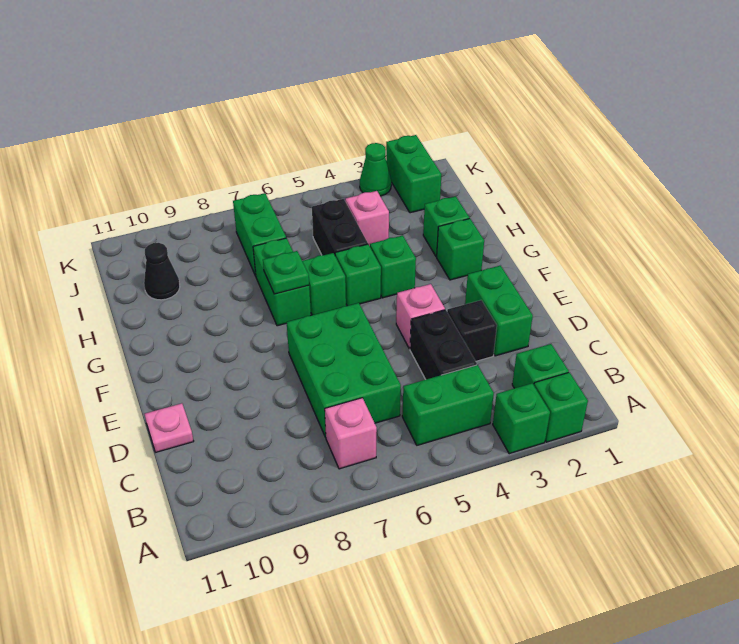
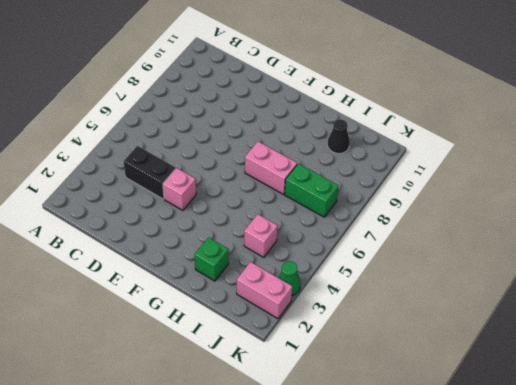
pink brick G7:H7 level 1 -> green brick G7:H7 level 1
pink brick J2:K2 level 1 -> green brick J2:K2 level 1
none -> green brick A2 level 1
none -> green brick A3 level 1
none -> green brick B2 level 1

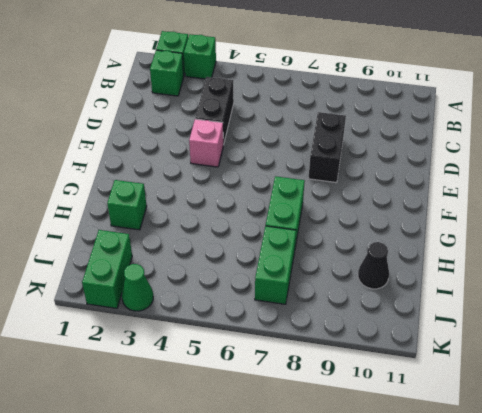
black brick D8:E8 level 1 -> black brick H5:I5 level 1
none -> green brick B4:B5 level 1
none -> pink brick B7 level 1
none -> green brick C6:E7 level 1

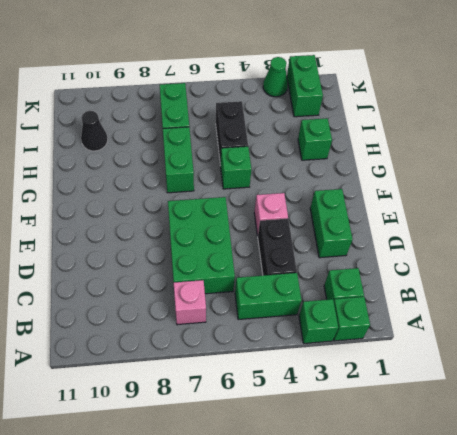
none -> black brick D3 level 1
none -> pink plate D11 level 1
none -> green brick G2 level 1

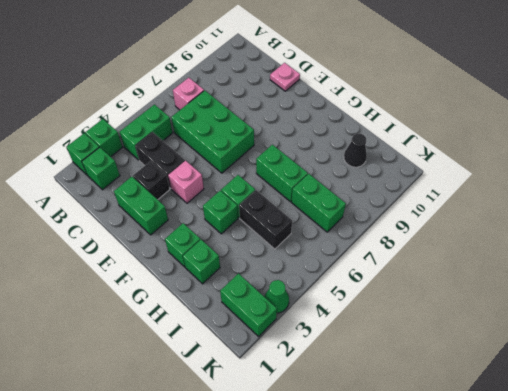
none -> green brick G6 level 1
none -> pink brick I4 level 1
none -> green plate G7 level 2

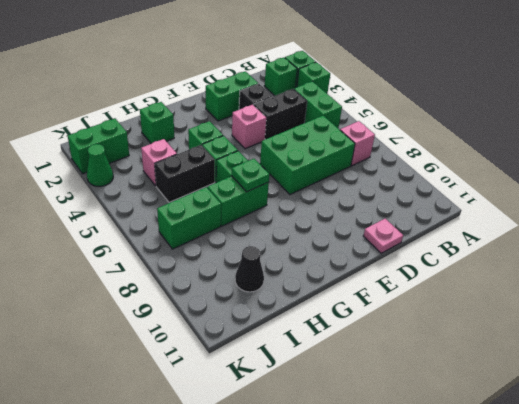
none -> green brick G2 level 1

